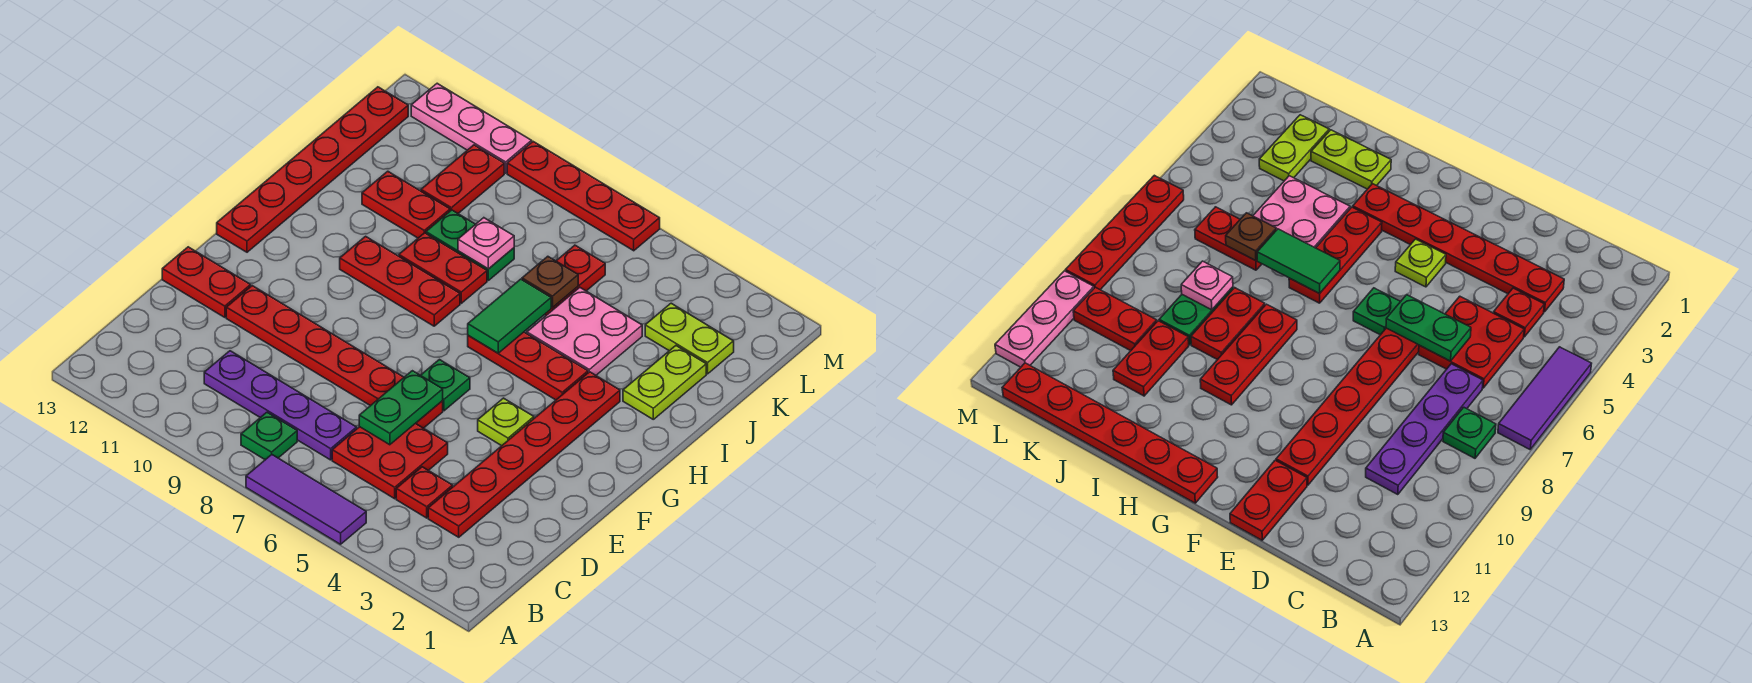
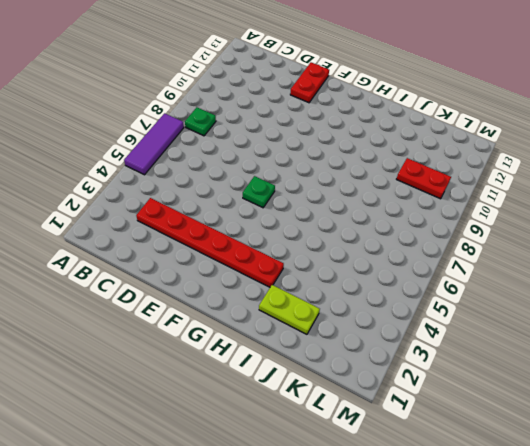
none -> red plate C4 level 1
none -> red plate C5:D6 level 1
none -> purple plate C7:C10 level 1

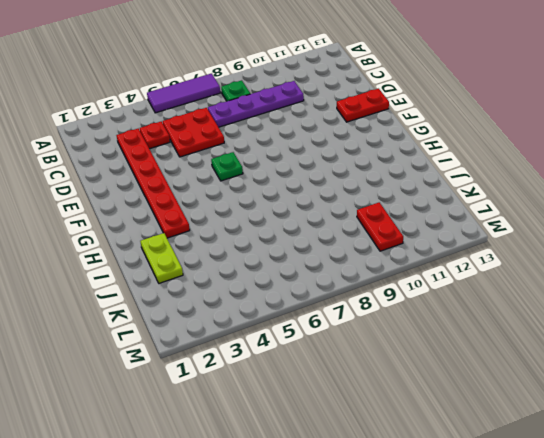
none -> red plate E6:E11 level 1
none -> lime plate F4 level 1
none -> red plate G13:L13 level 1

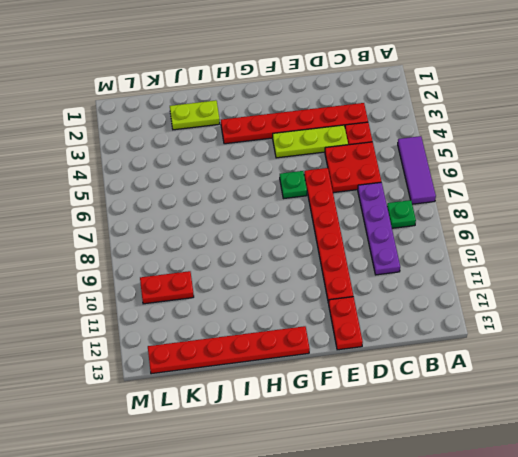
lime plate D4:F4 level 1 -> lime plate F4 level 1
none -> red plate H4:H6 level 1
none -> red plate H8:H10 level 1
none -> pink plate I4:J5 level 1

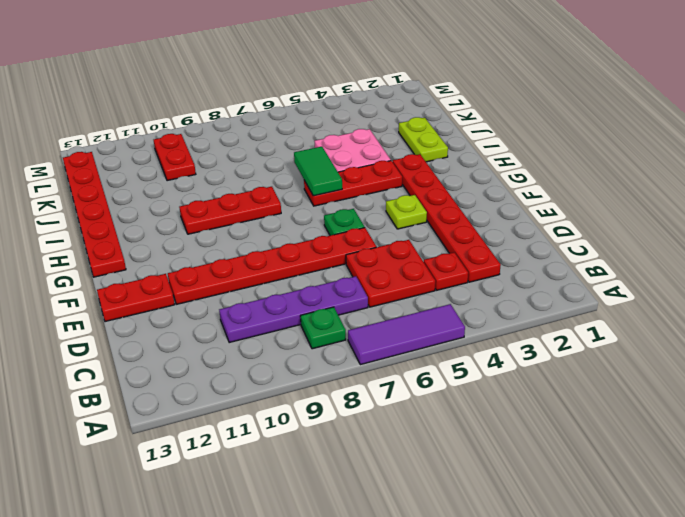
none -> red plate I8:I9 level 1
none -> red plate J6:K6 level 1
none -> green plate J8:J9 level 1

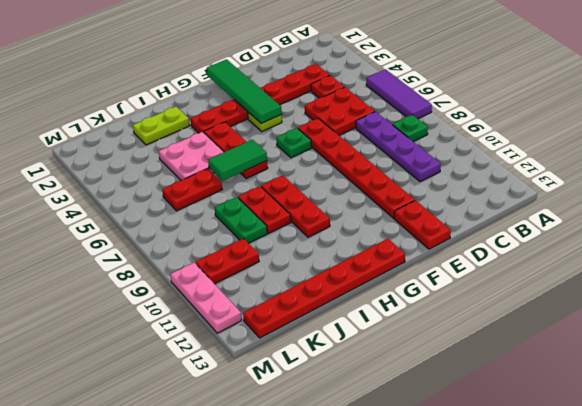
green tile F1:F4 level 2 -> none
none -> red plate J10:J11 level 1
none -> lime plate K2:K3 level 1
none -> red plate M6:M9 level 1

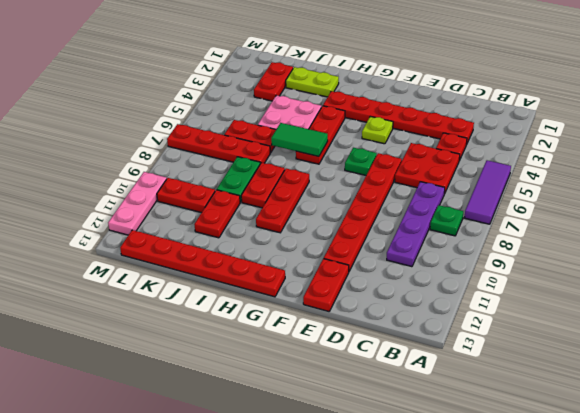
red plate J7:M7 level 1 -> red plate M6:M9 level 1
red plate K2:K3 level 1 -> lime plate K2:K3 level 1
none -> green plate D6:E6 level 2
none -> brown plate J6 level 2
none -> pink plate J8 level 2

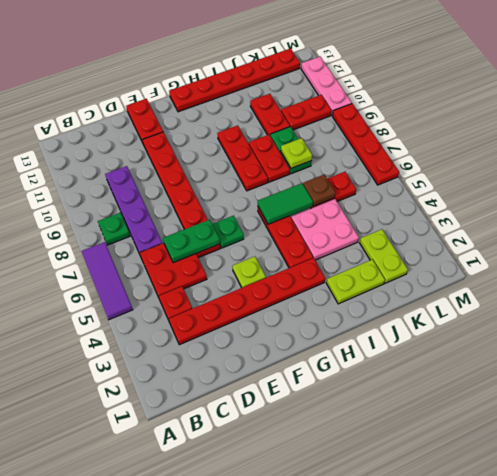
lime plate J8 level 2 -> pink plate J8 level 2

